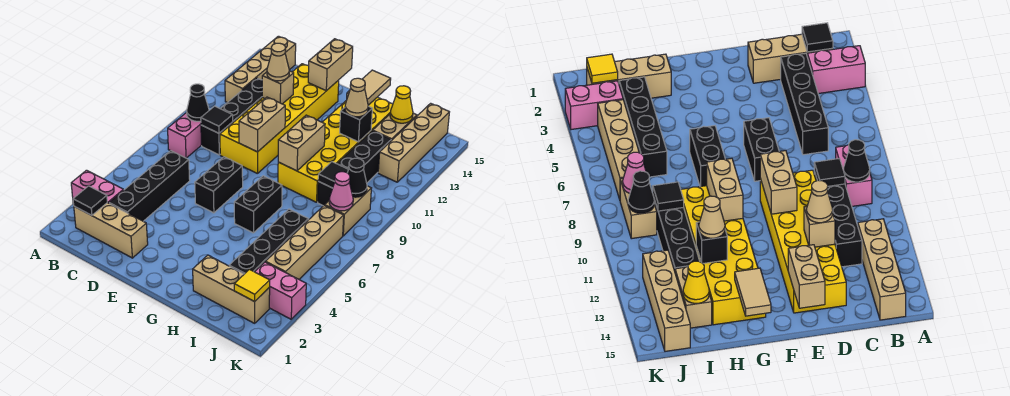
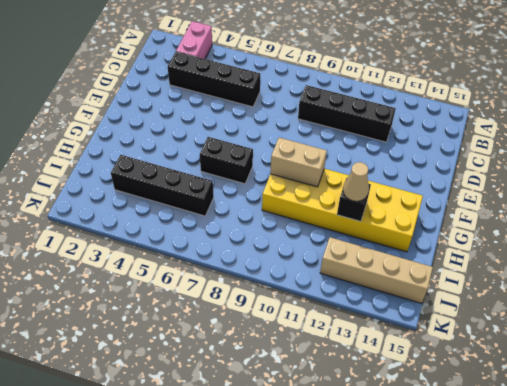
none -> tan brick B2:D2 level 1
none -> pink brick B8:B9 level 1
none -> tan brick B12:B15 level 1
none -> yellow brick D9:E14 level 1

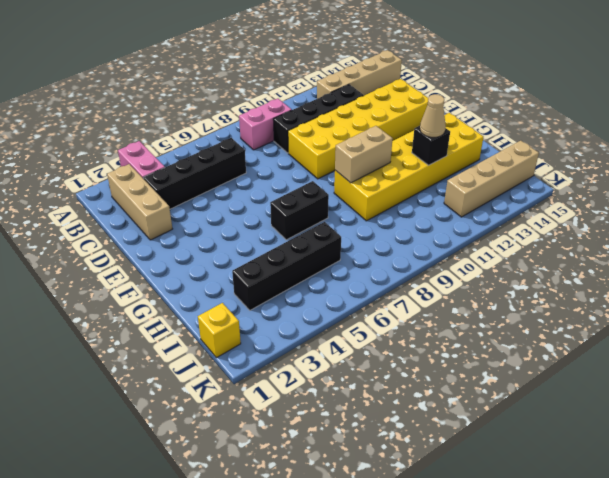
yellow brick J1 level 1 -> none
none -> black brick E6:E7 level 1
none -> tan brick H2:J2 level 1
none -> black brick I9:I12 level 1
none -> tan brick I13:I14 level 1

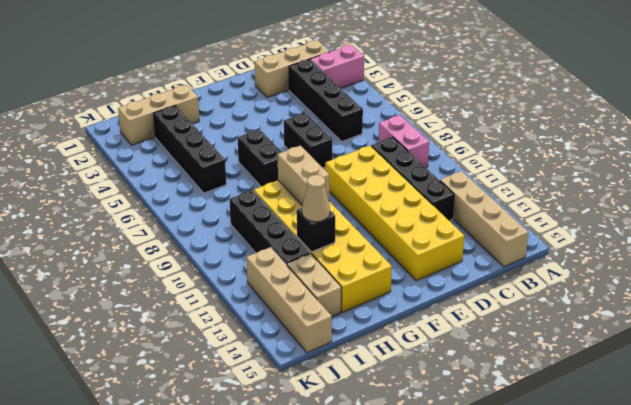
none -> pink brick J3:K3 level 1
none -> tan brick J4:J7 level 1
none -> tan brick J8:J9 level 1
none -> black tile B2 level 2

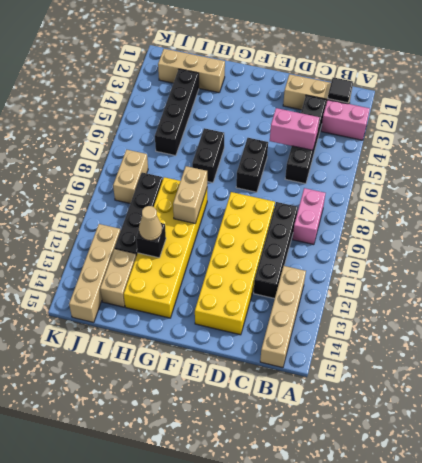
pink brick C5:D5 level 2 -> pink brick J3:K3 level 1
none -> tan brick J4:J7 level 1
none -> black cone B9 level 2
none -> black tile C9 level 2
none -> tan brick D12 level 2

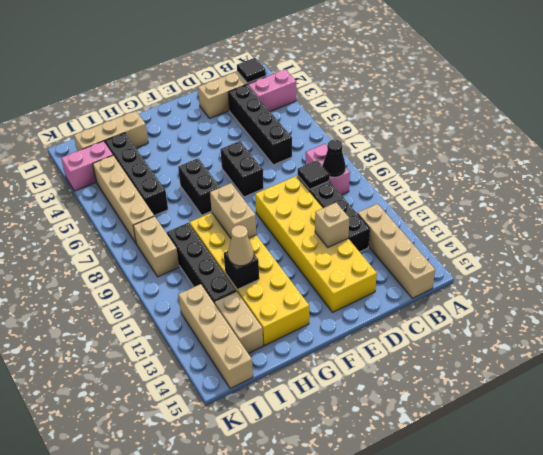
none -> tan brick E9:E10 level 2
none -> tan brick E14:E15 level 2
none -> tan tile G14:G15 level 2
none -> black tile I9 level 2

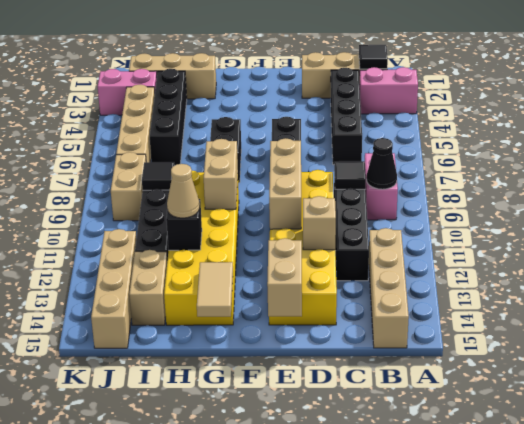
tan brick E9:E11 level 2 -> tan brick E9:E10 level 2
none -> yellow cone I14 level 2
none -> yellow tile J2 level 2
none -> pink cone J8 level 2
none -> black cone J9 level 2

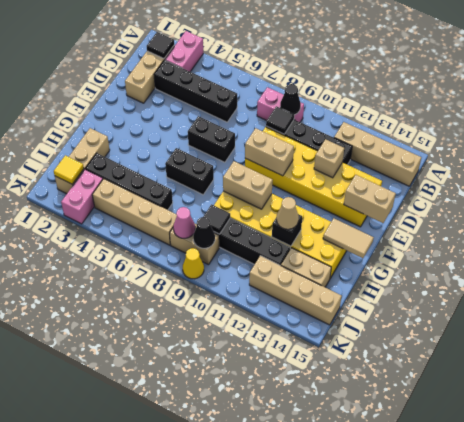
yellow cone K9 level 1 -> yellow cone I14 level 2
none -> tan cone D12 level 3

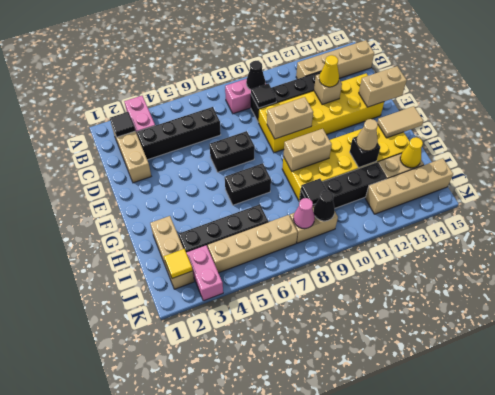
yellow cone D12 level 3 -> tan cone D12 level 3

